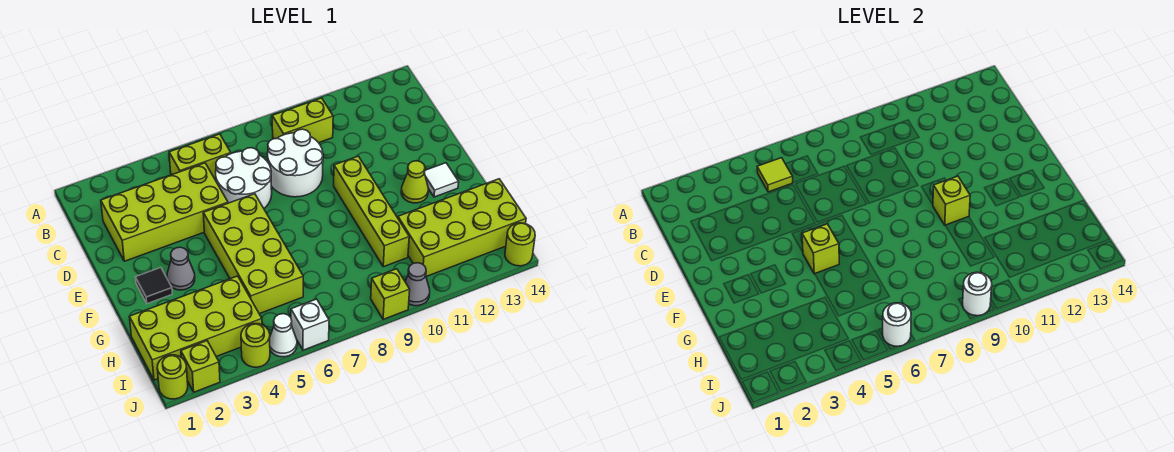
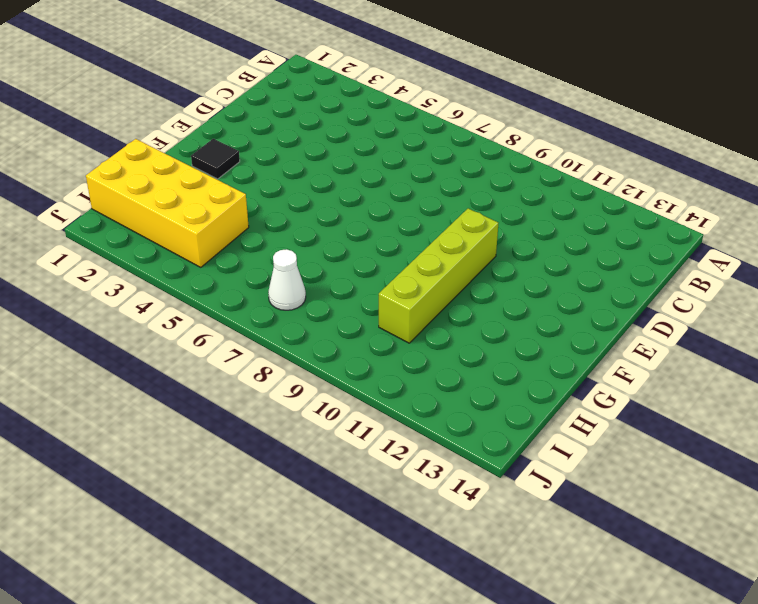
yellow brick H1:I4 level 1 -> lime brick H1:I4 level 1
white cone I7 level 1 -> white cone J5 level 1
none -> lime brick B5:B6 level 1
none -> lime brick B9:B10 level 1
none -> lime brick C2:D5 level 1

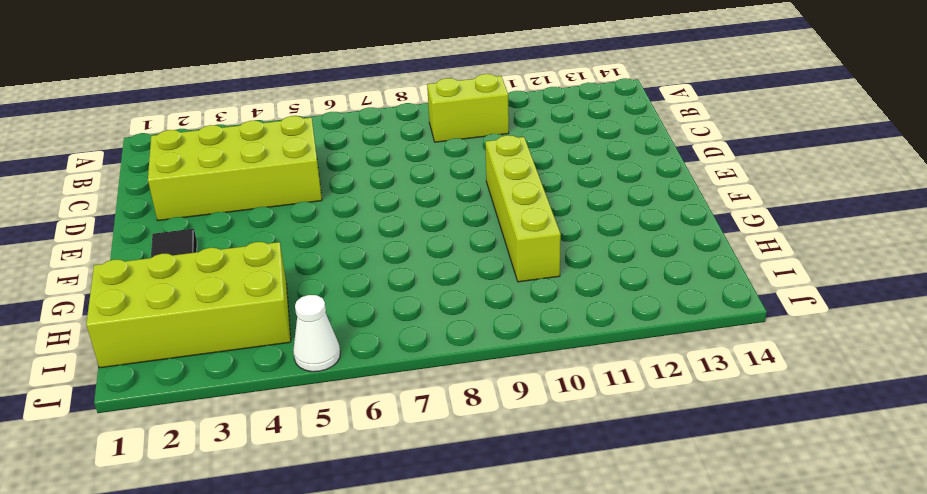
none -> lime brick B5:B6 level 1
none -> white round brick C6:D7 level 1
none -> white round brick C8:D9 level 1

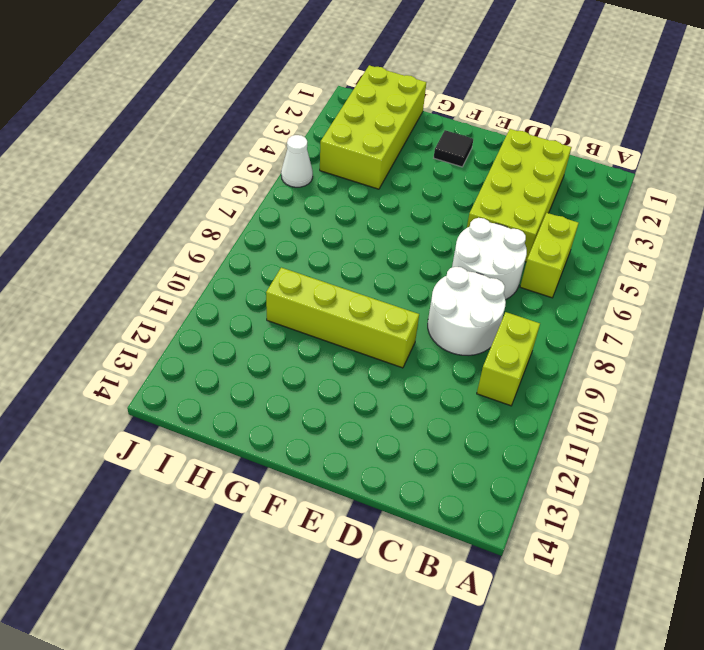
none -> lime brick E5:H6 level 1
none -> grey cone F3 level 1
none -> lime cone F12 level 1

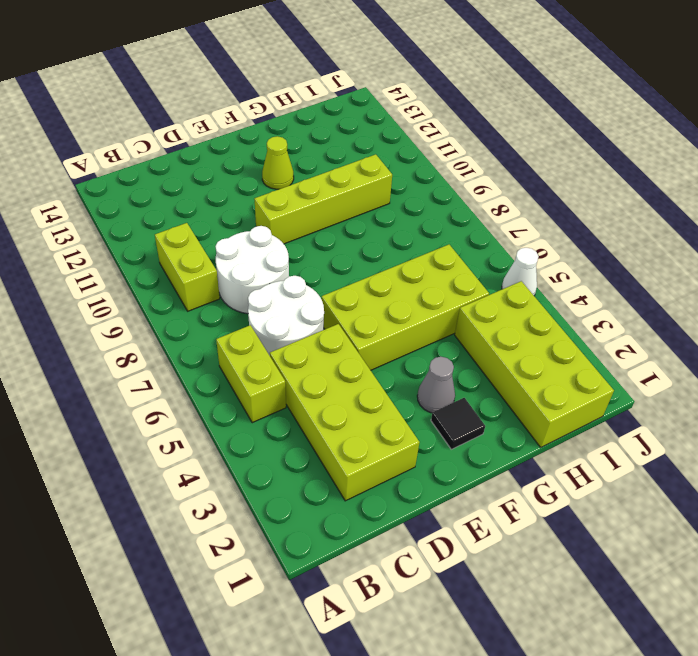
none -> white tile F13 level 1
none -> lime brick H11:I14 level 1
none -> lime round brick J1 level 1

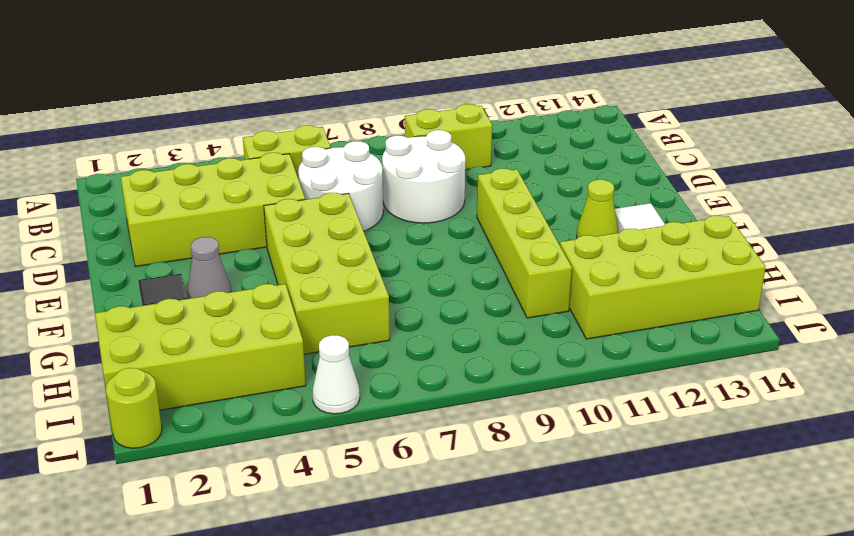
none -> lime brick J2 level 1
none -> lime round brick J4 level 1
none -> white brick J6 level 1

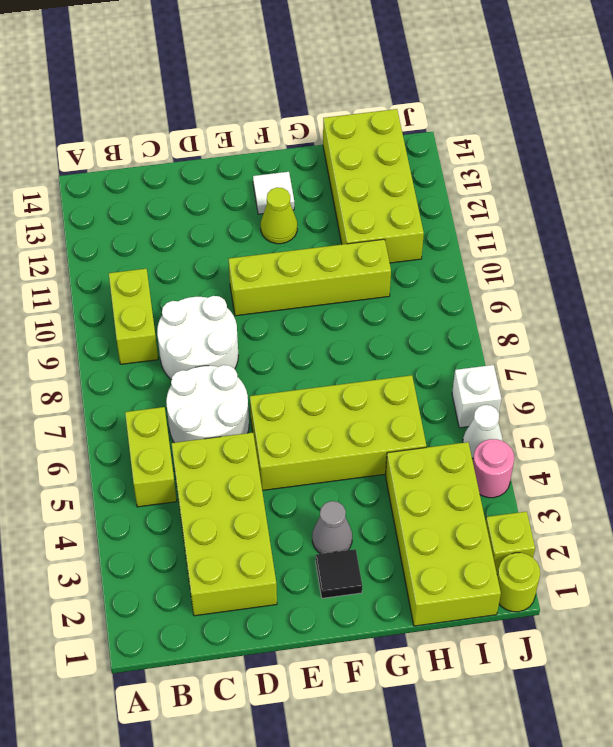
pink round brick J4 level 1 -> lime round brick J4 level 1
none -> lime brick J9 level 1
none -> grey cone J10 level 1
none -> lime round brick J14 level 1

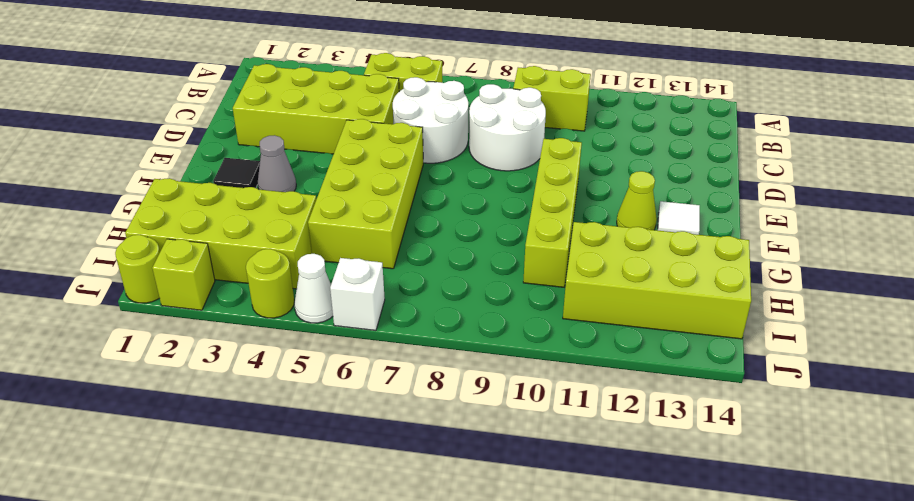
none -> lime brick J9 level 1
none -> grey cone J10 level 1
none -> lime round brick J14 level 1

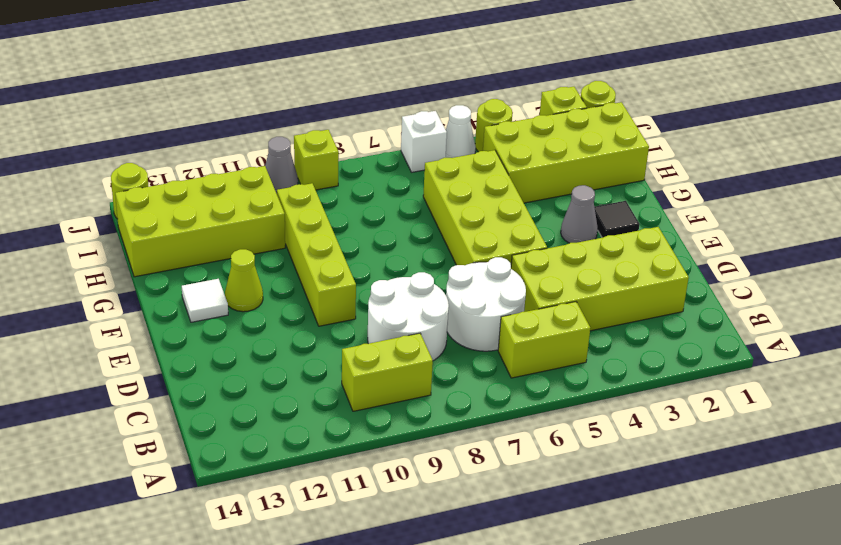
none -> lime tile B5 level 2
none -> lime brick F5 level 2
none -> lime brick F10 level 2

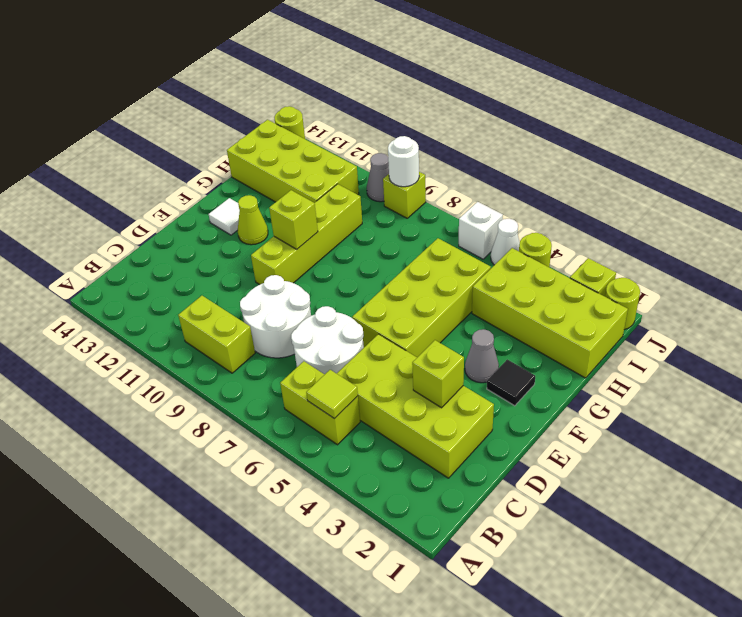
lime brick D3 level 2 -> lime brick F5 level 2
none -> white round brick J6 level 2

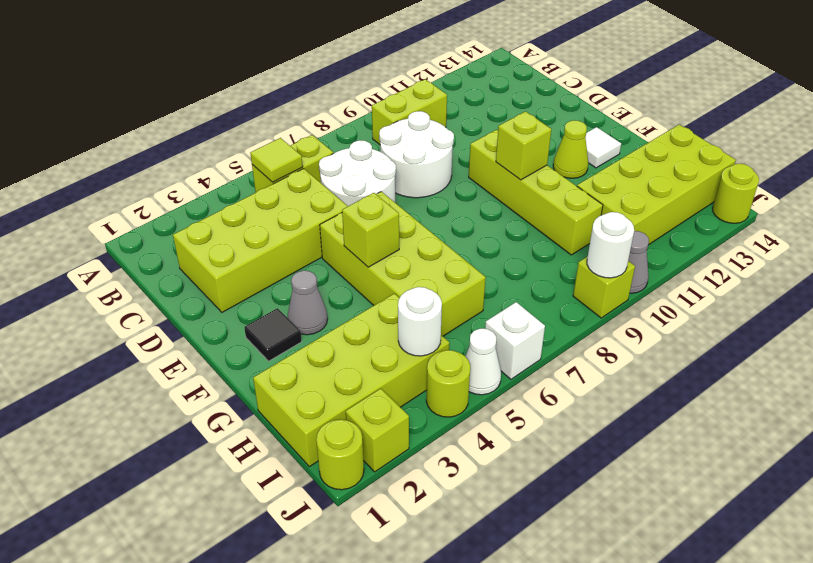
white round brick I4 level 2 -> white round brick J6 level 2

